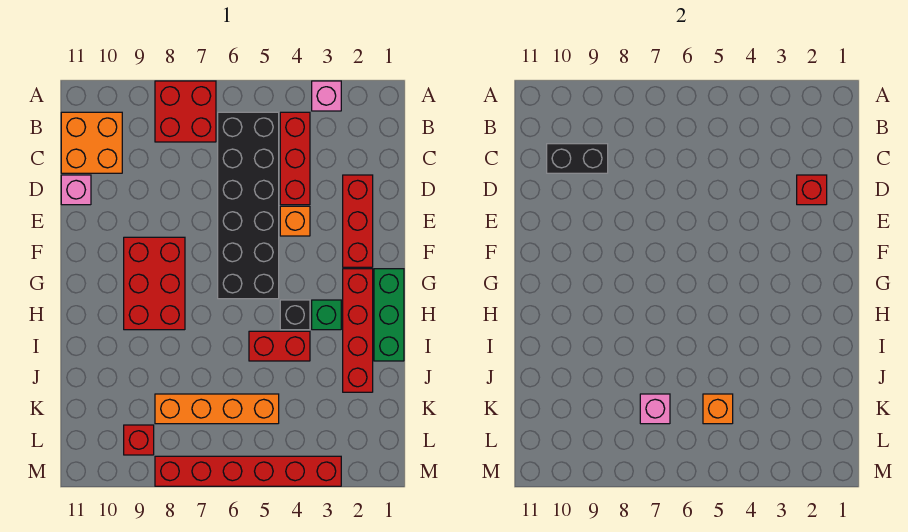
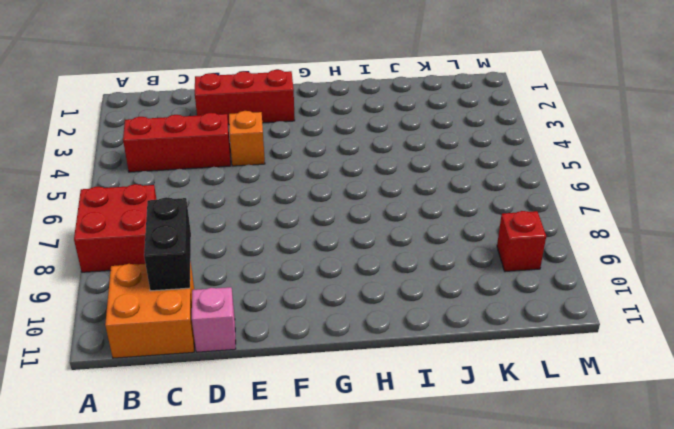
none -> pink brick A3 level 1
none -> black brick B5:G6 level 1
none -> red brick F8:H9 level 1

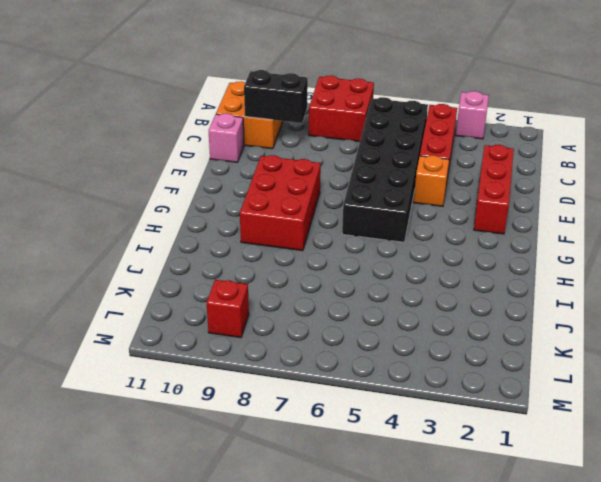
none -> green brick G1:I1 level 1
none -> red brick G2:J2 level 1
none -> green brick H3 level 1

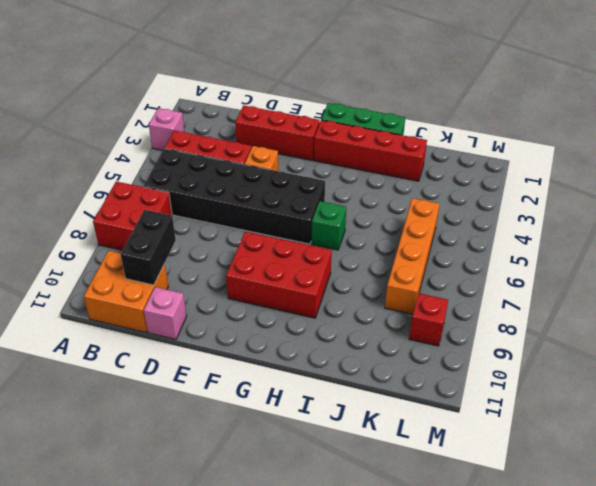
green brick H6 level 1 -> green brick H3 level 1
none -> black brick H4 level 1
none -> red brick I4:I5 level 1
none -> red brick M3:M8 level 1

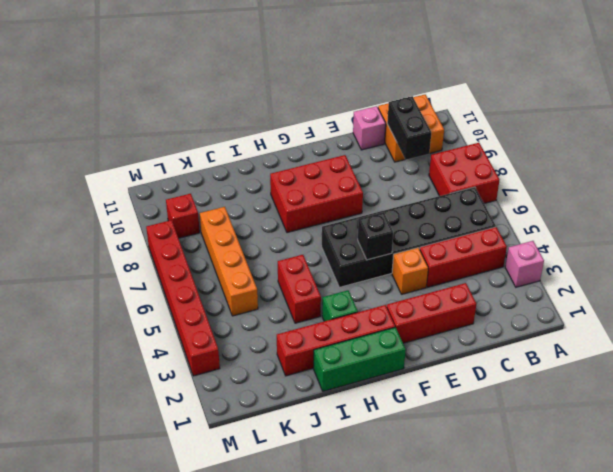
black brick F5 level 2 -> black brick H4 level 1
none -> red brick D2 level 2
none -> orange brick K5 level 2
none -> pink brick K7 level 2

